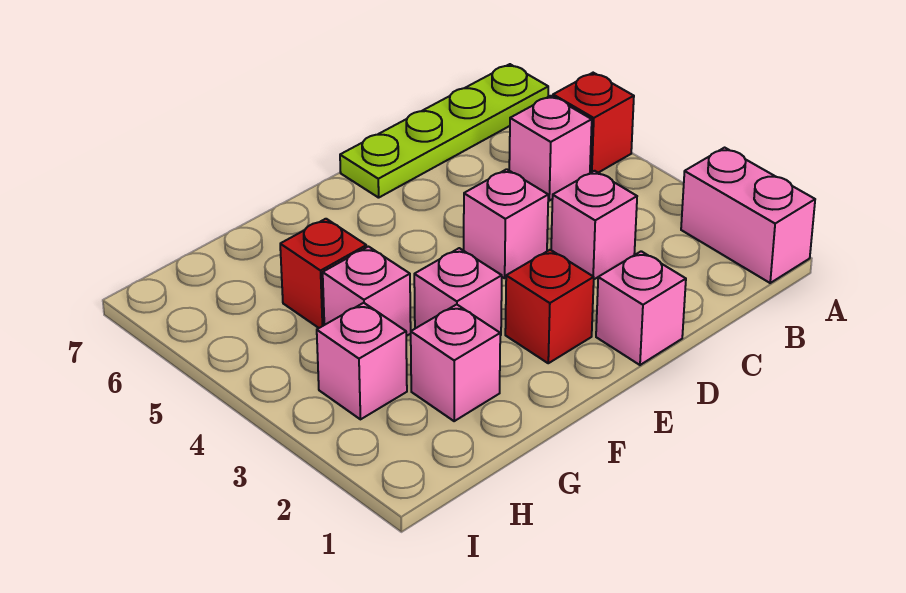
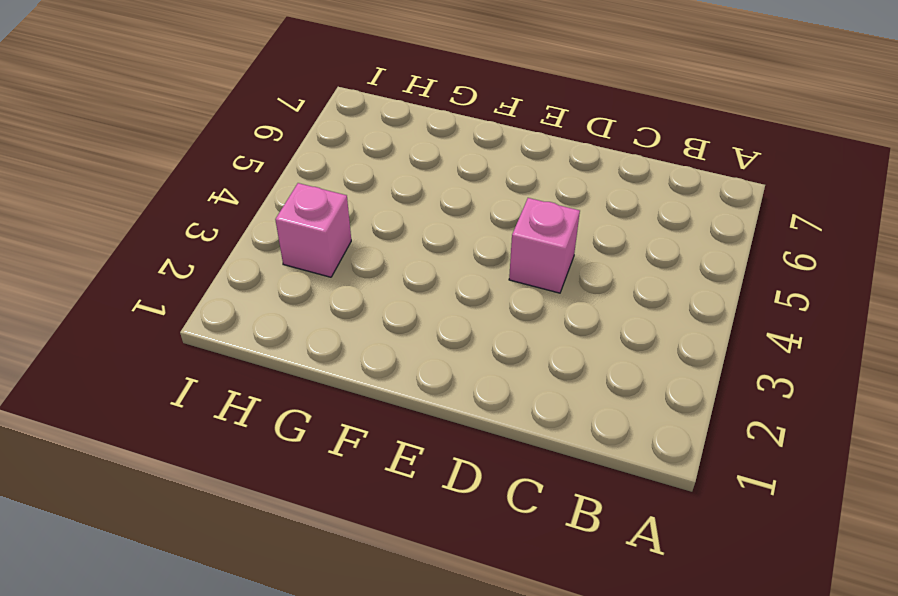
none -> pink brick A1:A2 level 1
none -> red brick A5 level 1
none -> lime plate A7:D7 level 1

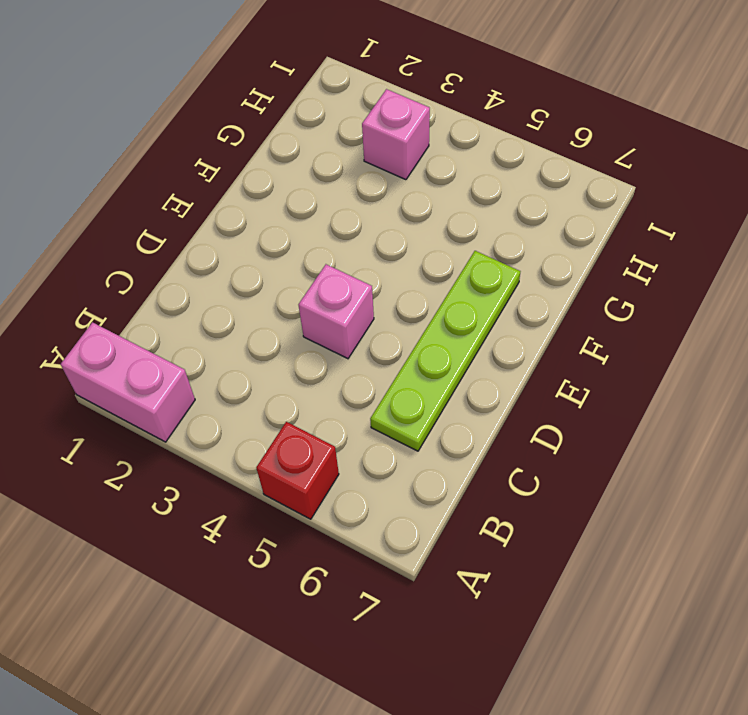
lime plate C6:F6 level 1 -> lime plate A7:D7 level 1
none -> pink brick B5 level 1
none -> pink brick C3 level 1
none -> pink brick D1 level 1

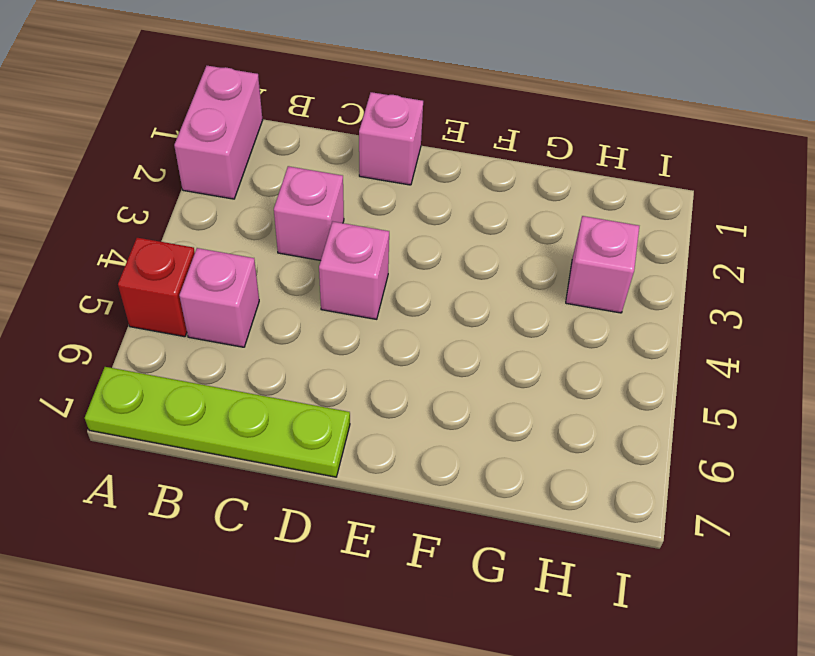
none -> red brick E2 level 1
none -> pink brick F3 level 1
none -> pink brick G2 level 1

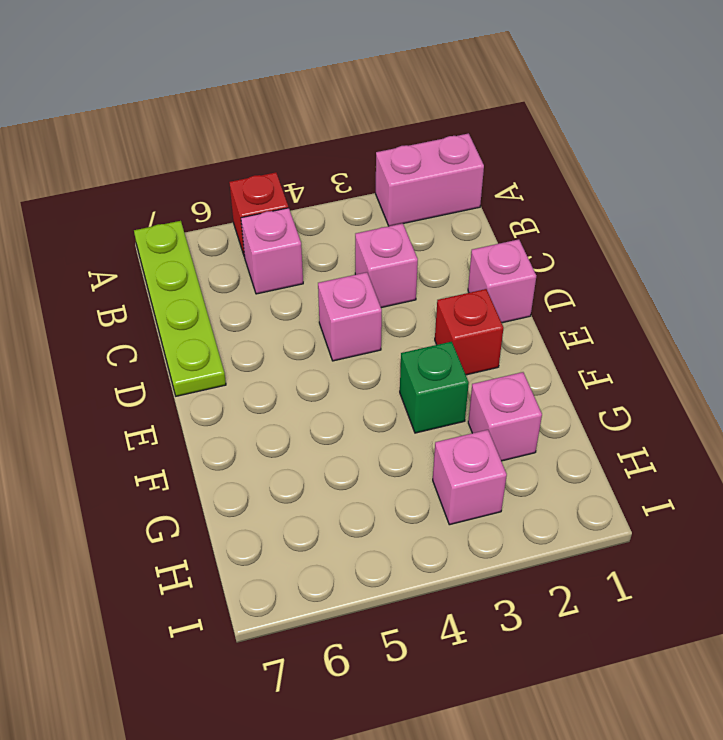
green brick F3 level 1 -> pink brick F3 level 1
none -> pink brick G4 level 1
none -> red brick G5 level 1

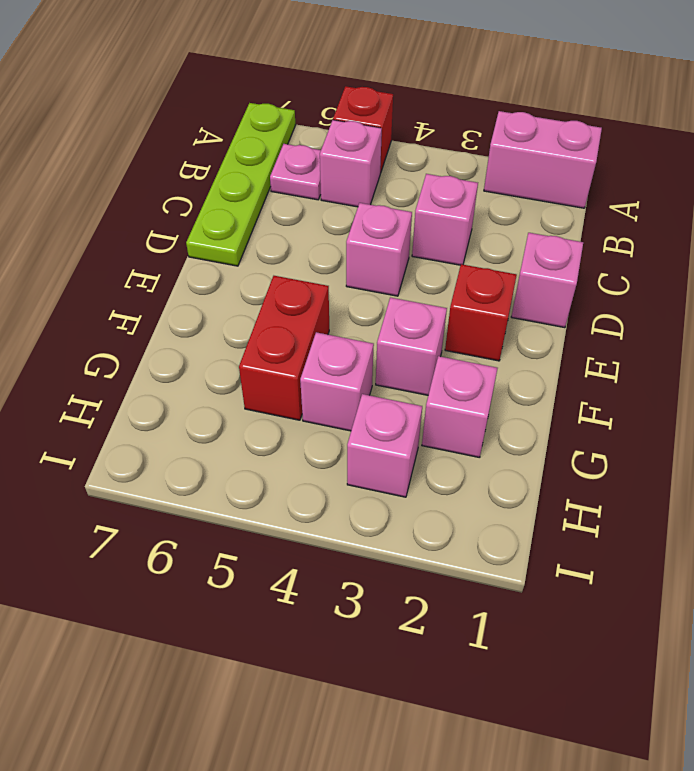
pink plate B6 level 1 -> none
red brick F5:G5 level 1 -> red brick G5 level 1

